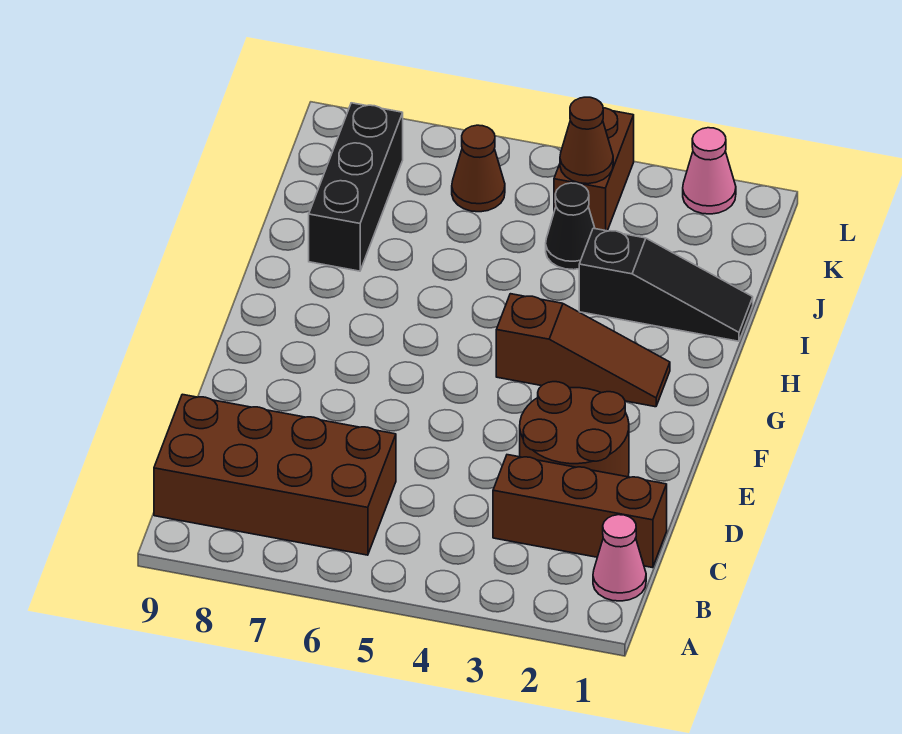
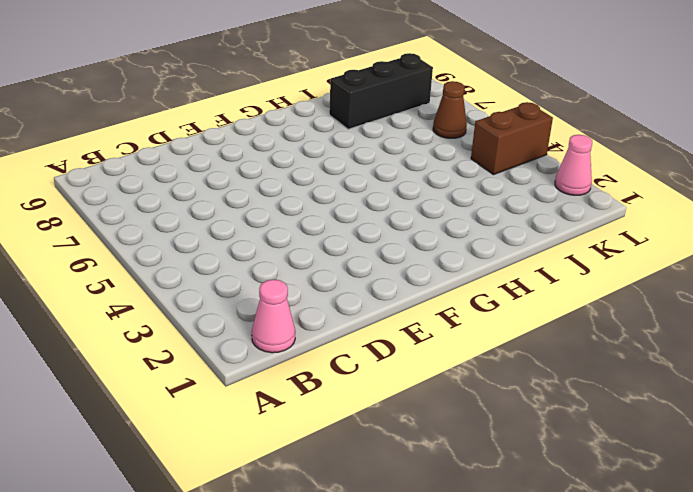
none -> brown brick B6:C9 level 1
none -> brown brick C1:C3 level 1
none -> brown round brick D2:E3 level 1

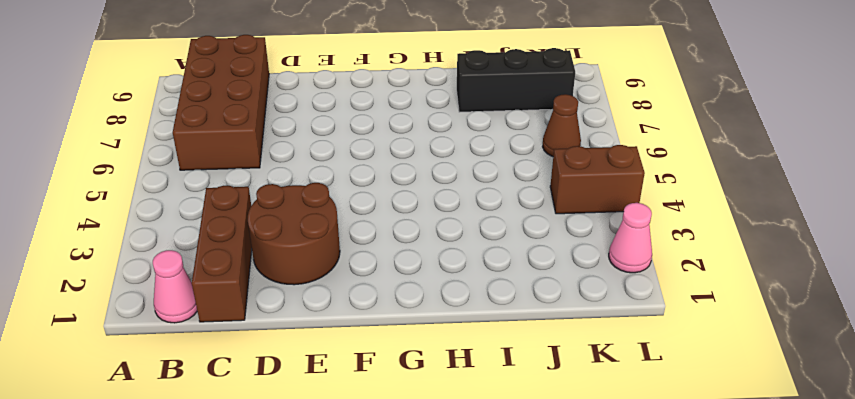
none -> brown slope G2:G4 level 1 top 4
none -> black slope I1:I3 level 1 top 3
none -> black cone J4 level 1

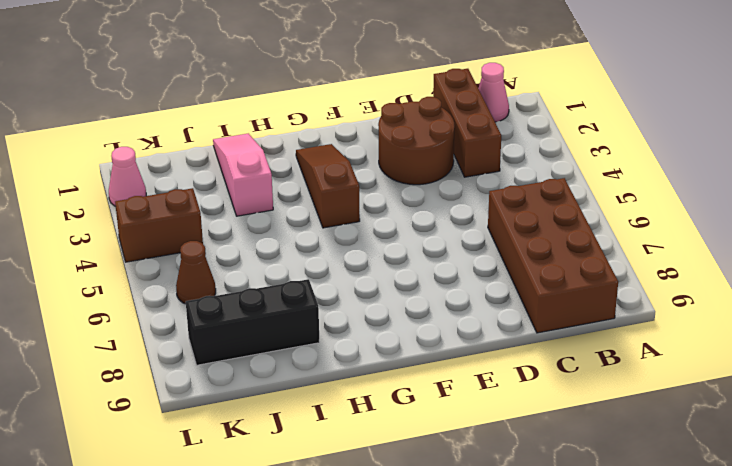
pink slope I1:I3 level 1 top 3 -> black slope I1:I3 level 1 top 3
none -> black cone J4 level 1
none -> brown cone K4 level 2

